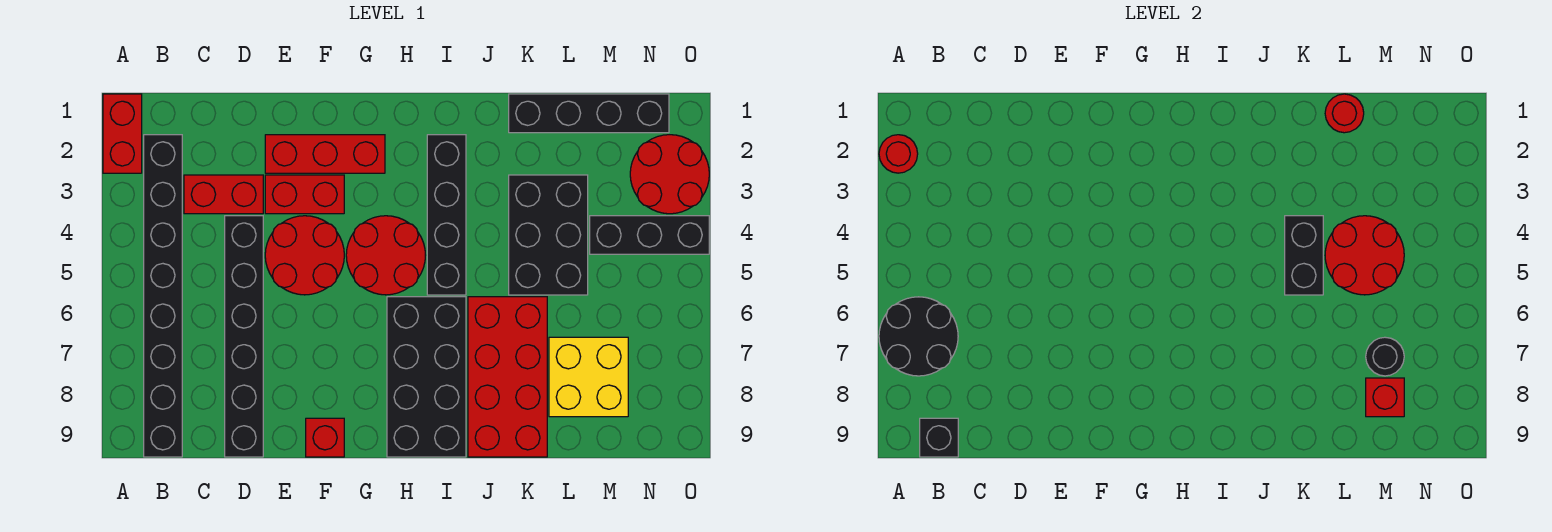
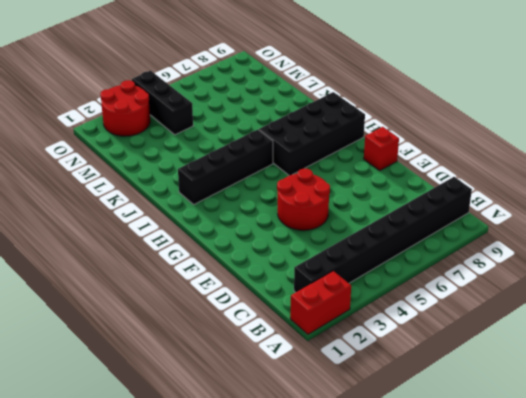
none -> red brick C3:D3 level 1
none -> black brick D4:D9 level 1
none -> red brick E2:G2 level 1

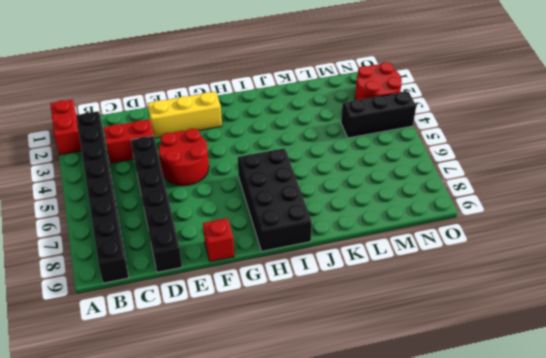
yellow brick E2:G2 level 1 -> red brick E2:G2 level 1
none -> red brick E3:F3 level 1
none -> red round brick G4:H5 level 1
none -> black brick I2:I5 level 1

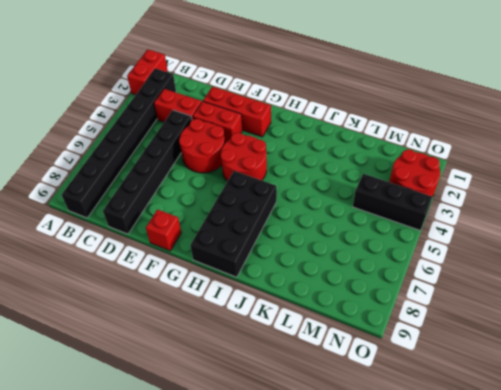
none -> black brick I2:I5 level 1
none -> red brick J6:K9 level 1
none -> black brick K1:N1 level 1

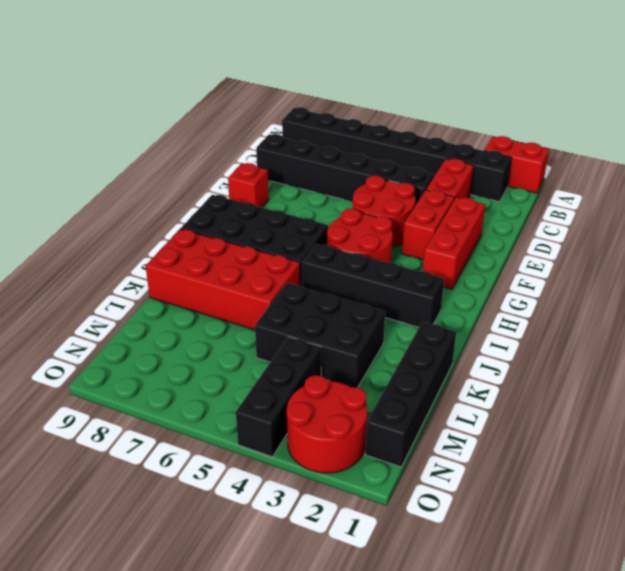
none -> yellow brick L7:M8 level 1
none -> red round brick A2 level 2
none -> black round brick A6:B7 level 2

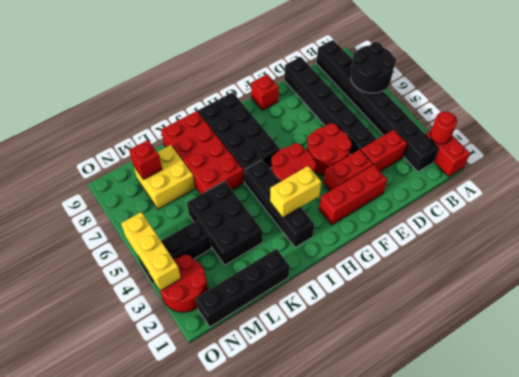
yellow brick H3:I3 level 2 -> none
yellow brick O3:O5 level 2 -> none
none -> black brick B9 level 2
none -> black brick K4:K5 level 2
none -> red round brick L1 level 2

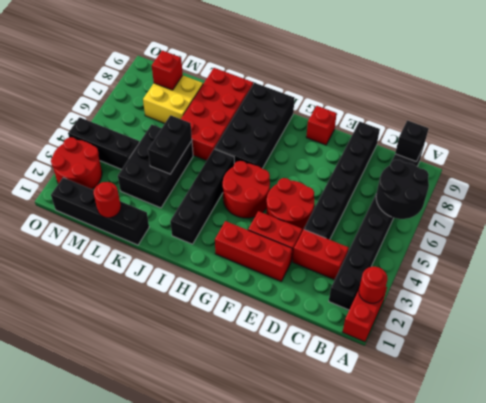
none -> red round brick L4:M5 level 2
none -> black round brick M7 level 2

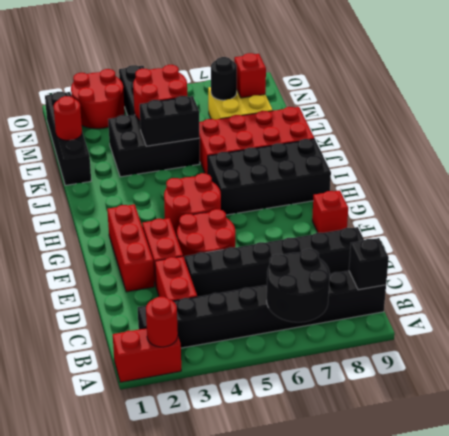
none -> black brick I2:I5 level 1

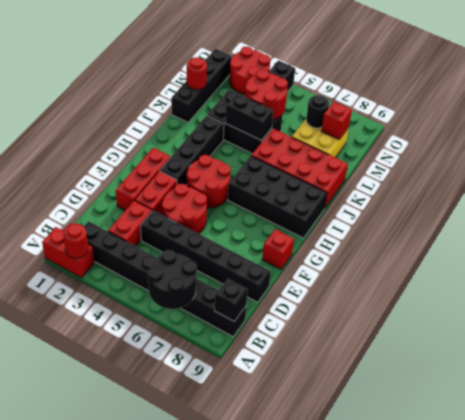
black brick G3:J3 level 1 -> black brick I2:I5 level 1

